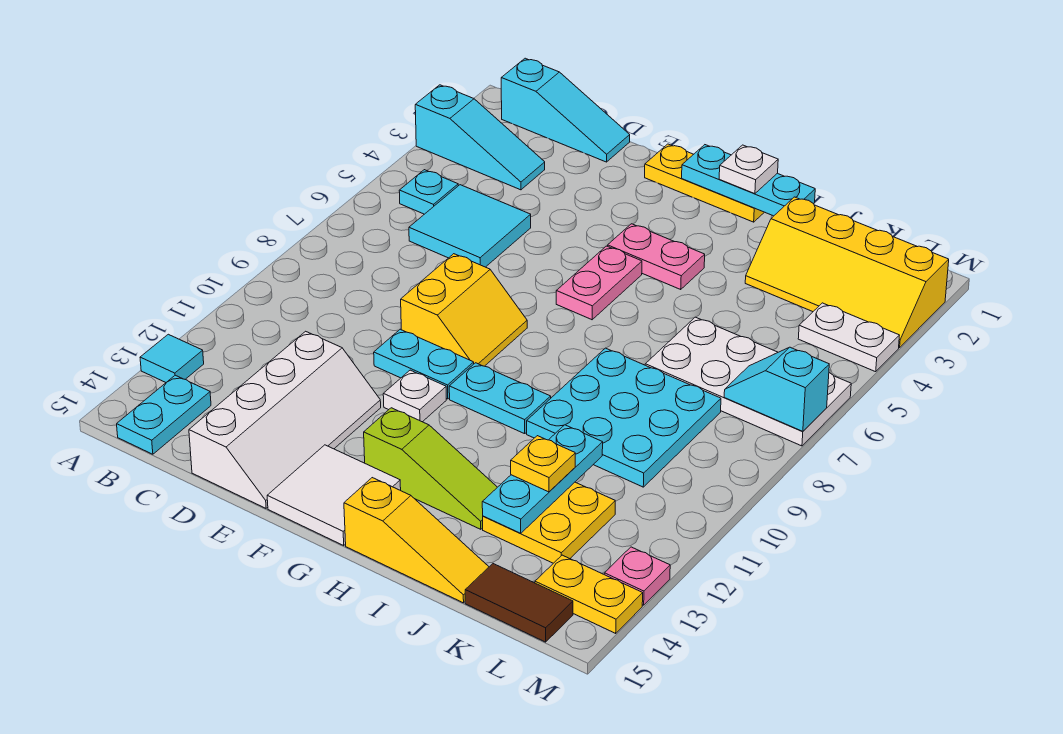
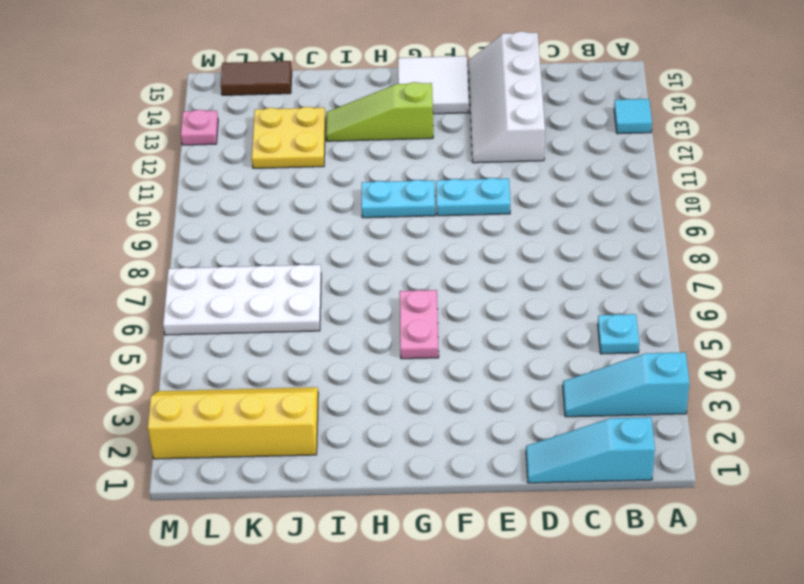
none -> cyan plate B14:B15 level 1
none -> cyan tile C5:D6 level 1
none -> yellow slope E8:F9 level 1 top E
none -> yellow plate F1:H1 level 1

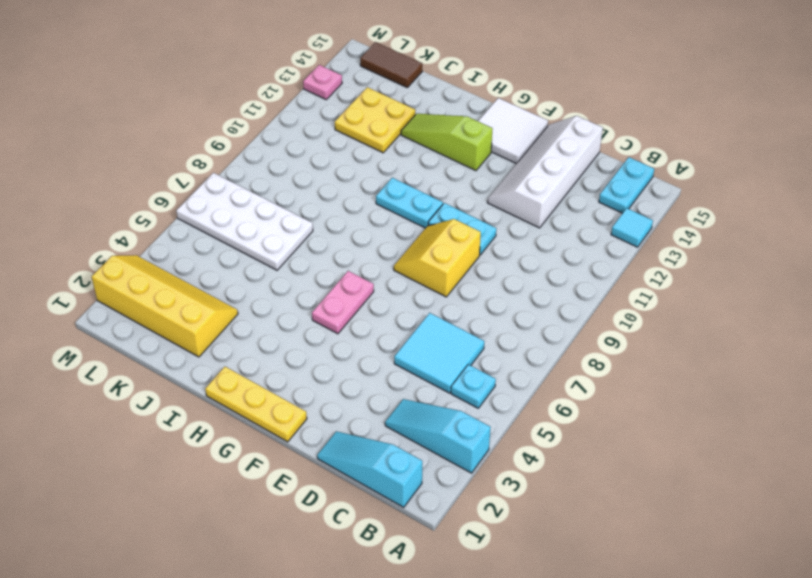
none -> white plate F11 level 1
none -> pink plate G4:H4 level 1
none -> yellow slope H15:J15 level 1 top H
none -> cyan plate I8:K10 level 1

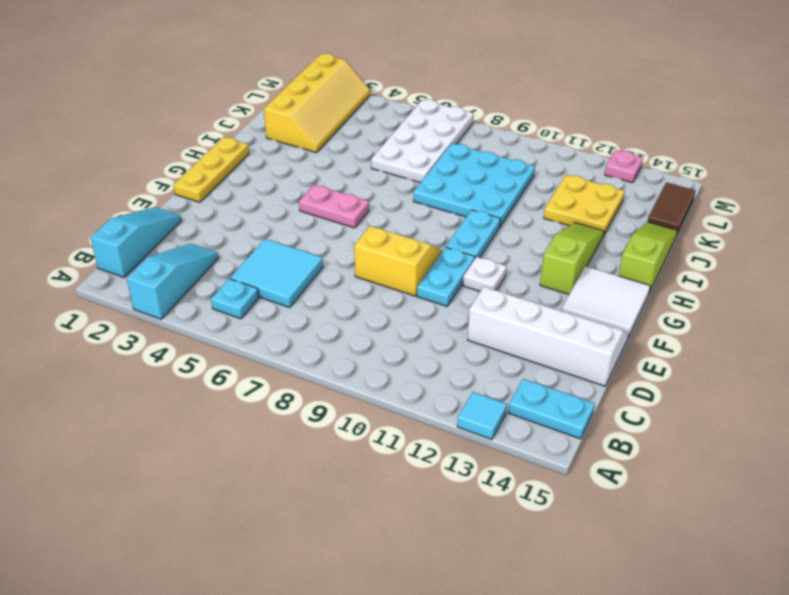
lime slope H15:J15 level 1 top H -> yellow slope H15:J15 level 1 top H
none -> pink plate G4:H4 level 1
none -> white plate L4:M4 level 1
none -> yellow plate L14:M14 level 1
none -> cyan plate G1:I1 level 2

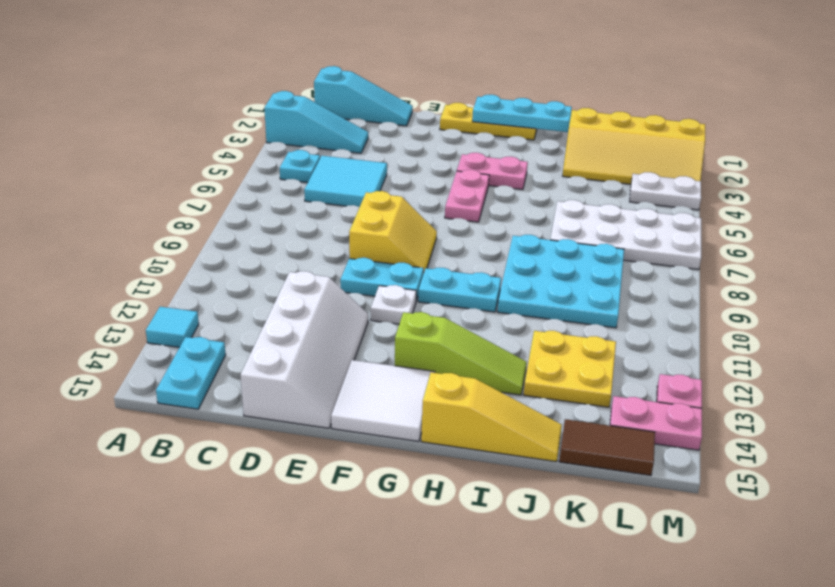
pink plate L14:M14 level 1 -> yellow plate L14:M14 level 1
none -> cyan plate J11:J13 level 2
none -> cyan slope L7:M7 level 2 top M
none -> white plate H1 level 3
none -> yellow plate J12 level 3

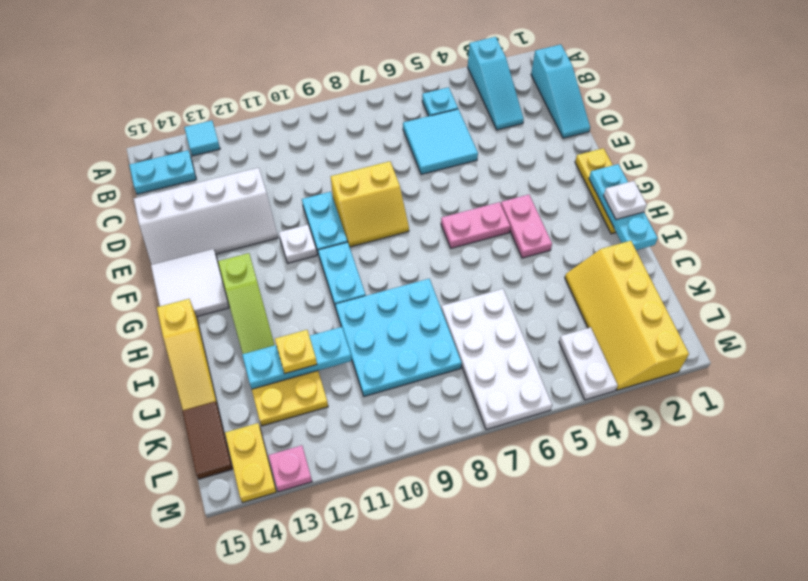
none -> cyan slope L7:M7 level 2 top M

